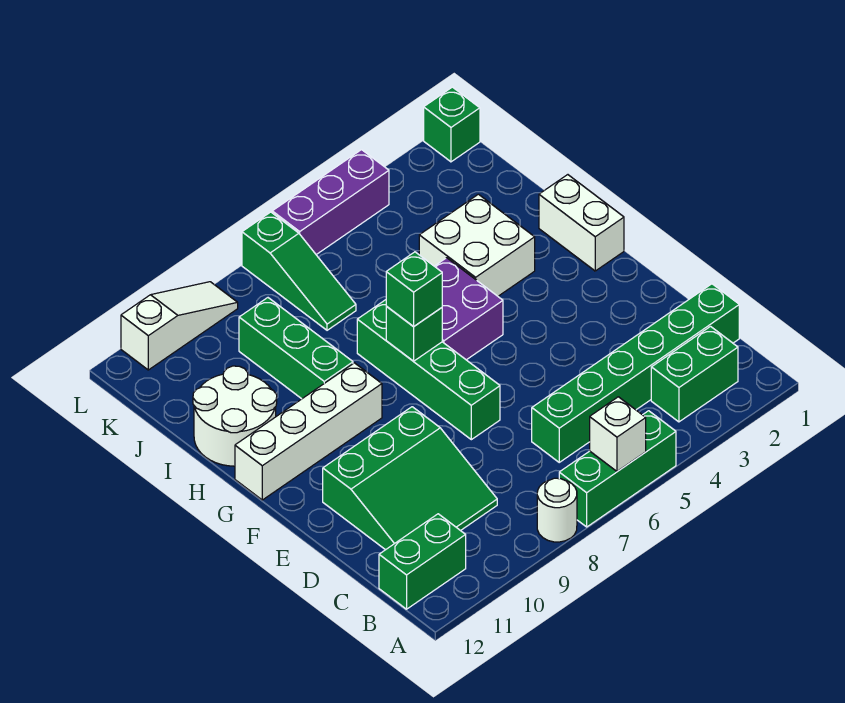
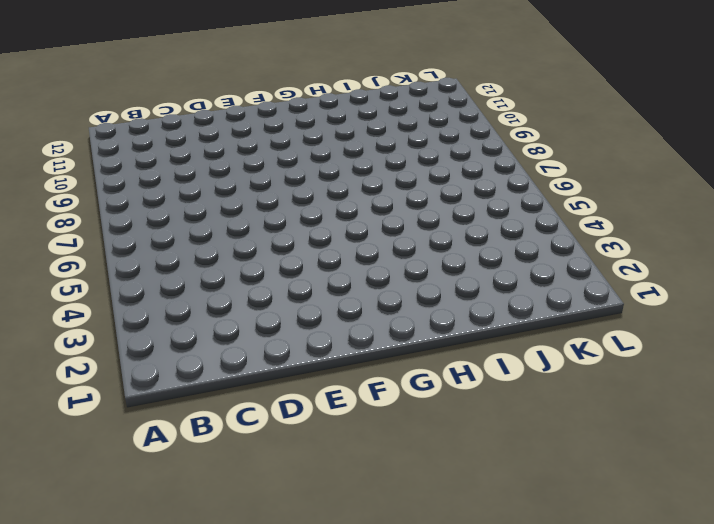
none -> green brick A5:A7 level 1
none -> white round brick A8 level 1
none -> green brick B2:B3 level 1

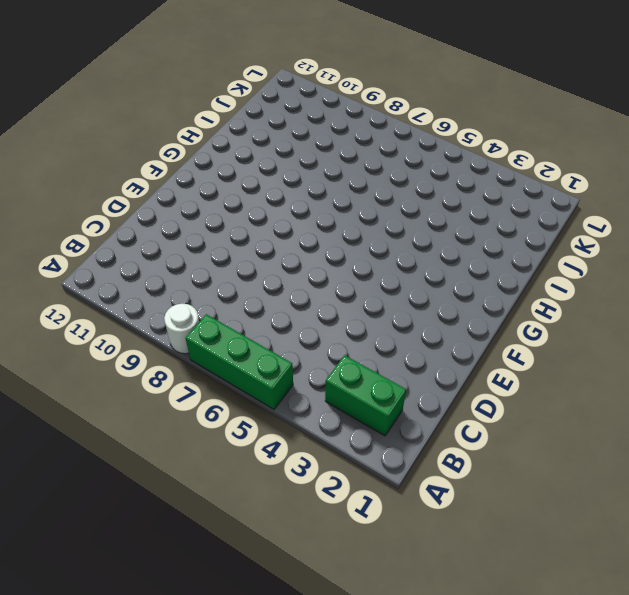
none -> green brick B11:B12 level 1
none -> green brick C1:C6 level 1
none -> green slope C9:E11 level 1 top E

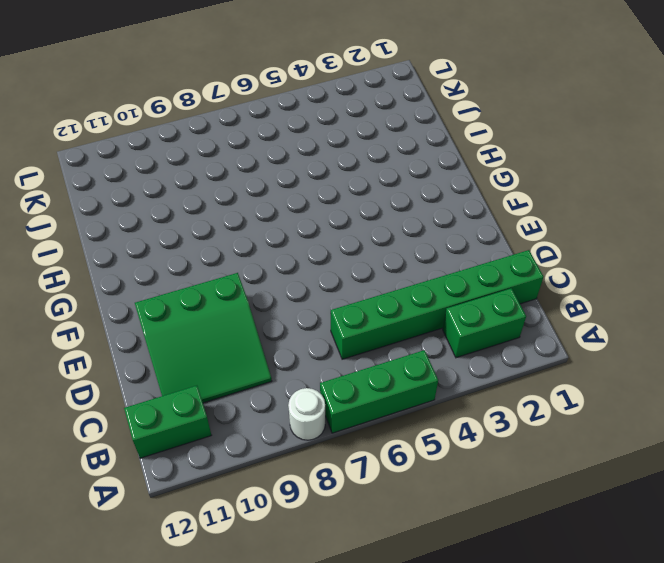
none -> green brick E7:H7 level 1
none -> white brick G1:H1 level 1
none -> purple brick G5:H6 level 1

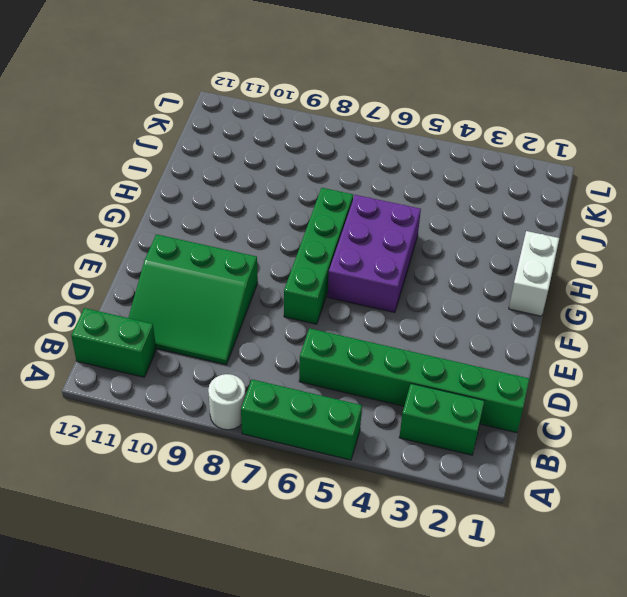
purple brick F5:H6 level 1 -> purple brick G5:H6 level 1
none -> white brick G9:G12 level 1
none -> white brick H3:I4 level 1
none -> green brick H9:J9 level 1

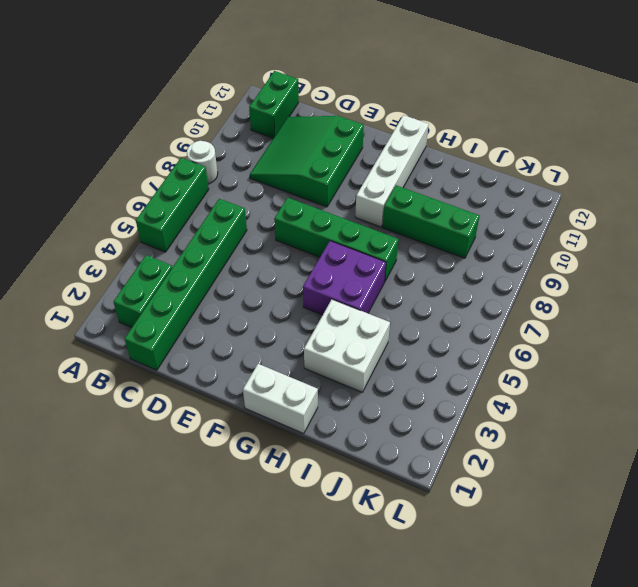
none -> white round brick H11:I12 level 1
none -> green slope J7:L7 level 1 top L
none -> green brick L1 level 1

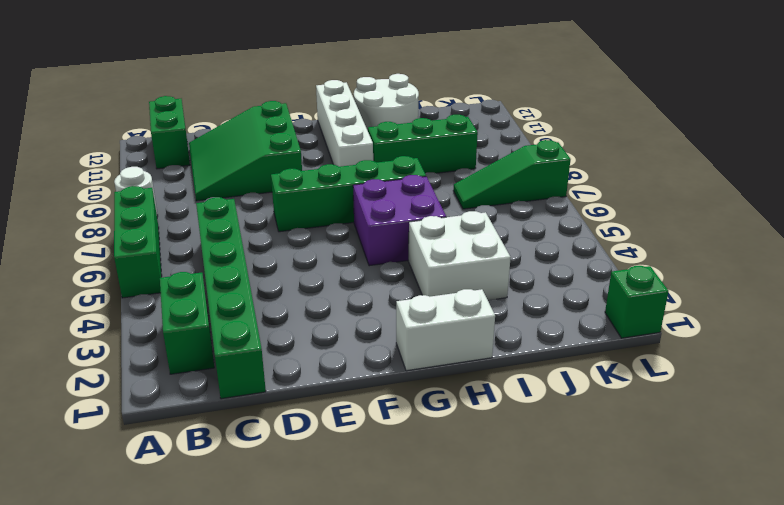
none -> purple brick L4:L6 level 1
none -> white slope L9:L11 level 1 top 11
none -> white brick A6 level 2

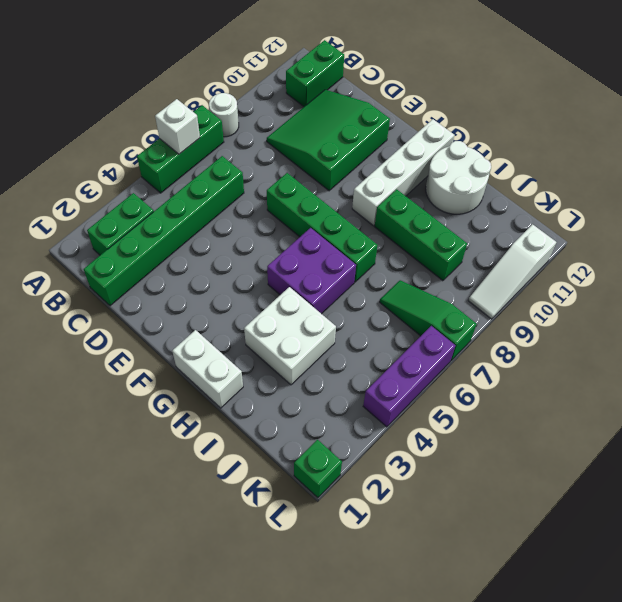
none -> green brick G7 level 2
none -> green brick G7 level 3

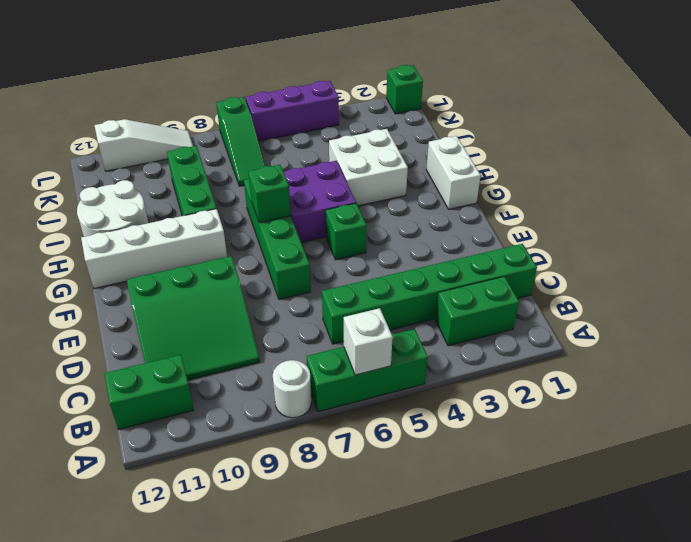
green brick F5 level 1 -> green brick G7 level 3

